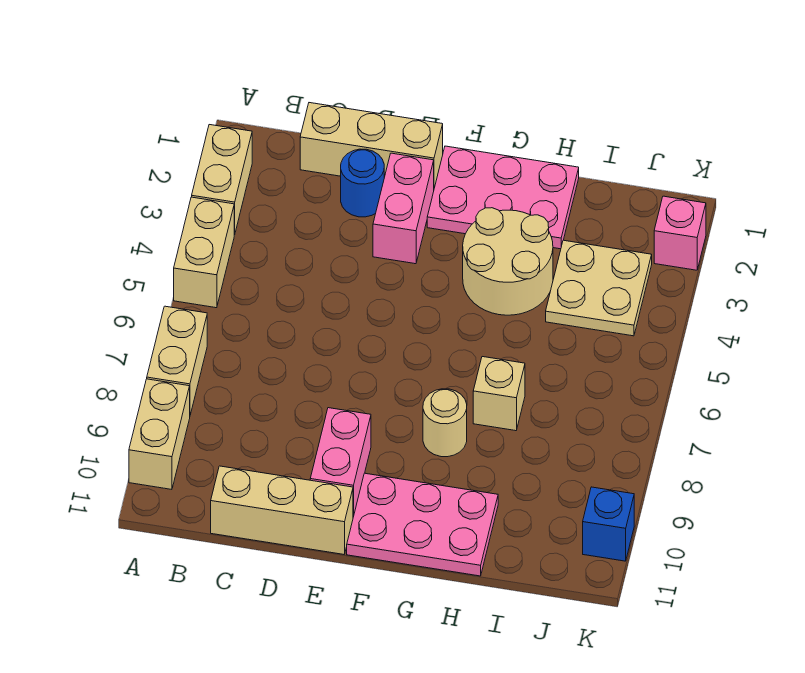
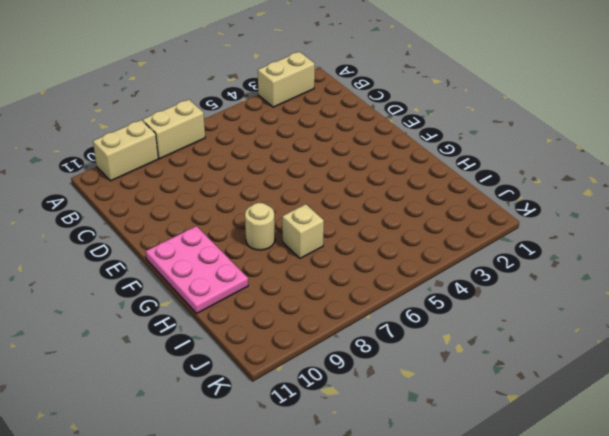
none -> tan brick A4:A5 level 1
none -> tan brick C1:E1 level 1
none -> tan brick C11:E11 level 1

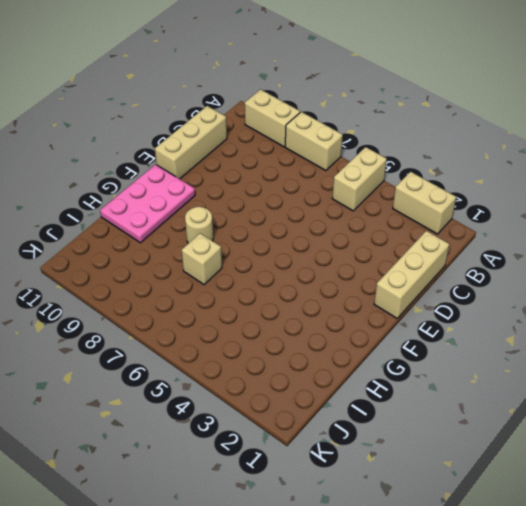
tan brick A5:B5 level 1 -> tan brick A4:A5 level 1
none -> blue round brick D2 level 1
none -> pink brick E2:E3 level 1
none -> pink brick E9:E10 level 1

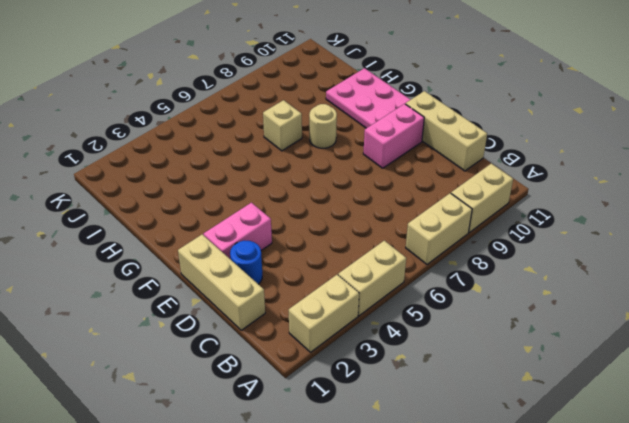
none -> pink plate F1:H2 level 1
none -> tan round brick G3:H4 level 1
none -> tan plate I3:J4 level 1

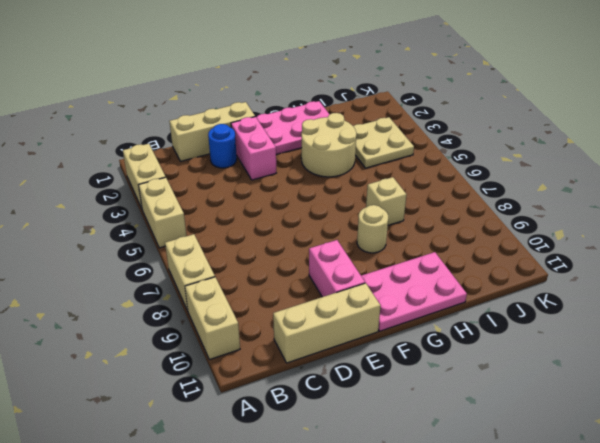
none -> pink brick K2 level 1
none -> blue brick K10 level 1

